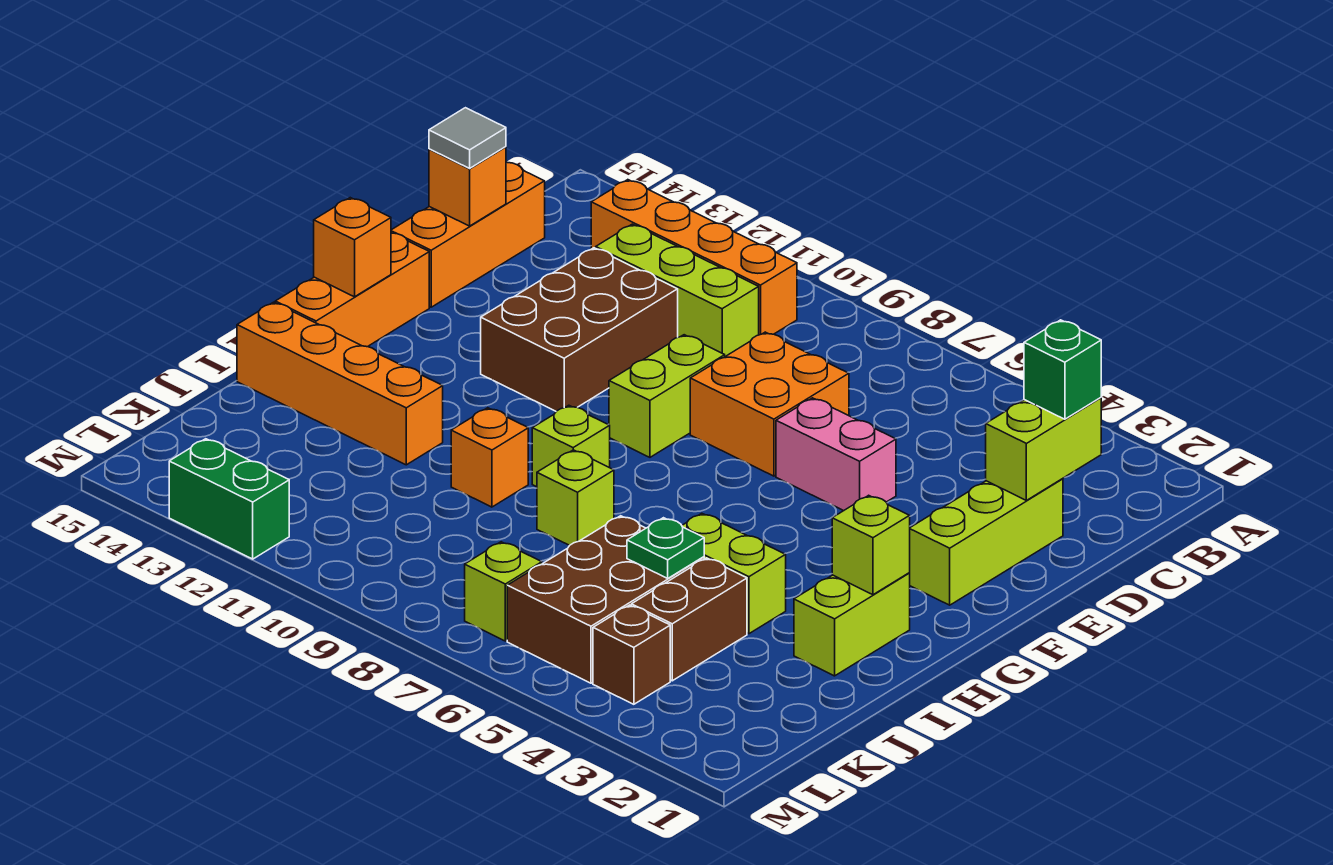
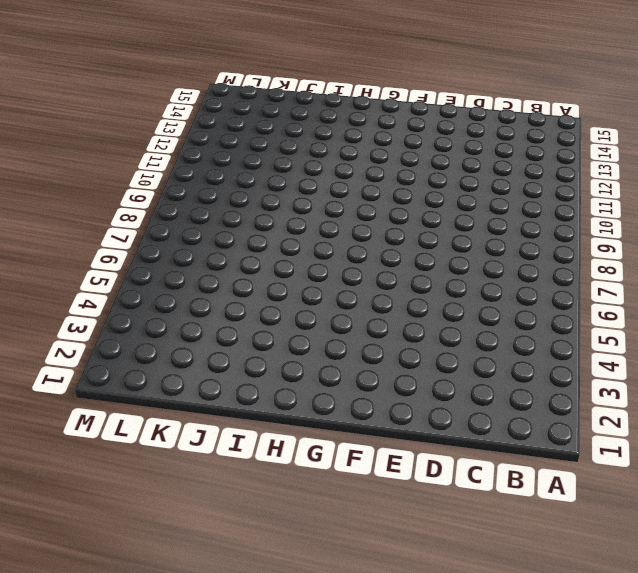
none -> orange brick B10:B13 level 1
none -> lime brick C10:C12 level 1
none -> orange brick C15:E15 level 1

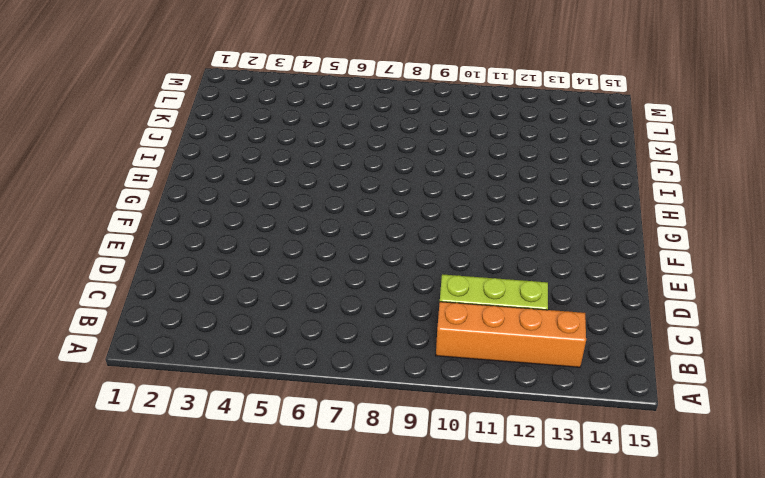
none -> orange brick C15:E15 level 1
none -> lime brick D2:F2 level 1
none -> orange brick D7:E8 level 1

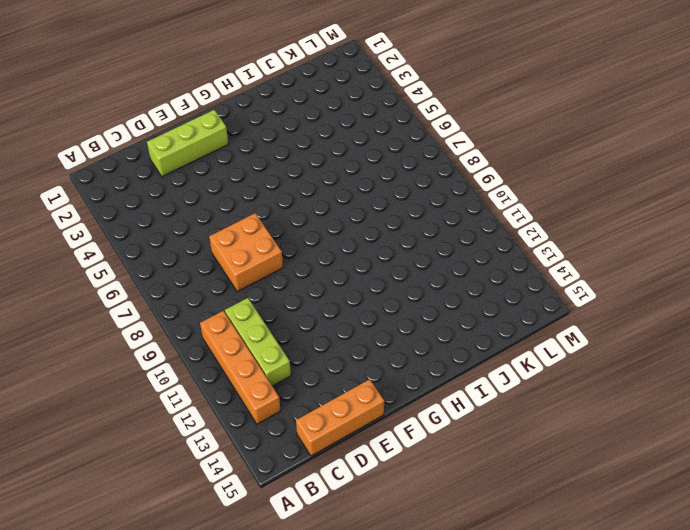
none -> brown brick D11:F12 level 1
none -> pink brick E5:E6 level 1
none -> lime brick E9:F9 level 1

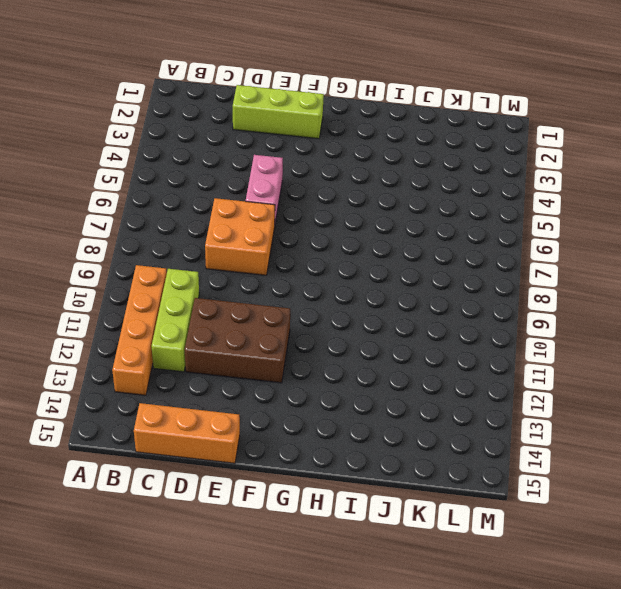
none -> lime brick E9:F9 level 1
none -> orange brick F15:H15 level 1
none -> lime brick H2:I2 level 1

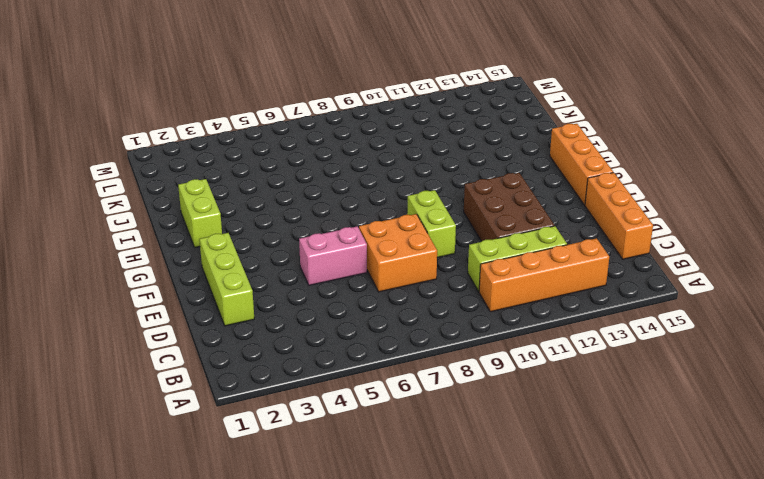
none -> lime brick H9 level 1
none -> lime brick I4:I5 level 1
none -> lime brick I8 level 1

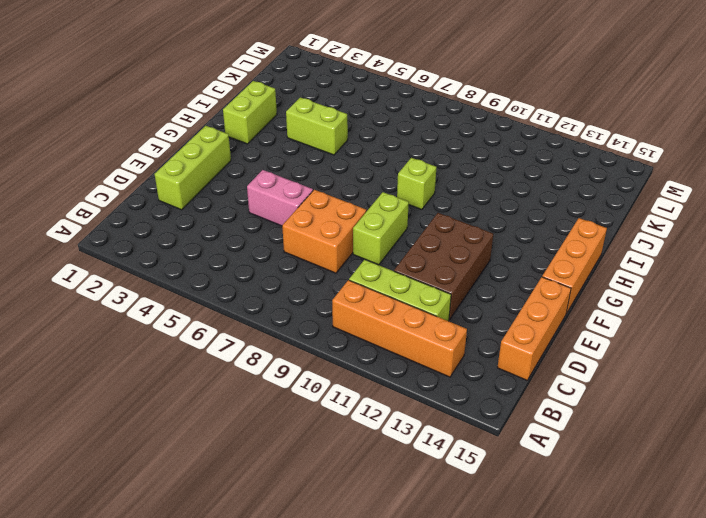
none -> lime brick I8 level 1
none -> orange brick I10 level 1
none -> orange brick I12:I15 level 1

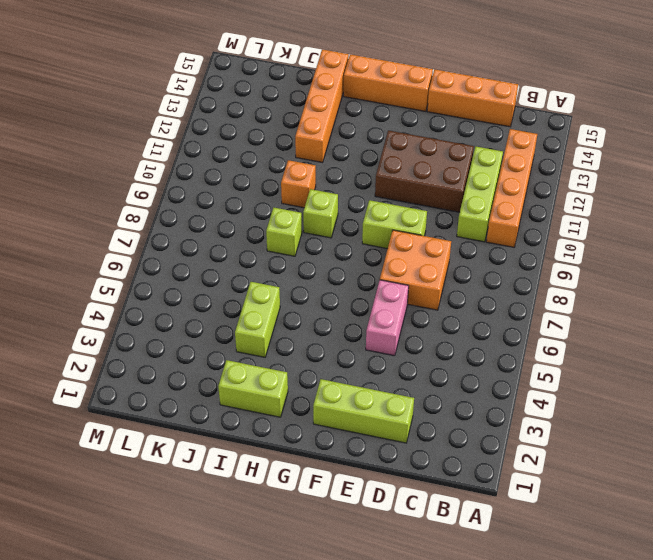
none -> brown brick J4:K4 level 1
none -> brown brick J5:L6 level 1
none -> brown brick L4 level 1

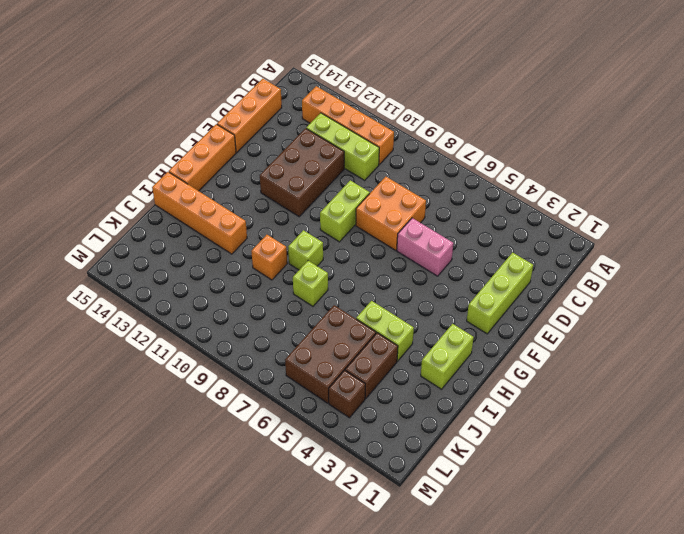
none -> lime brick L7 level 1
none -> green brick M12:M13 level 1
none -> lime brick C2:D2 level 2

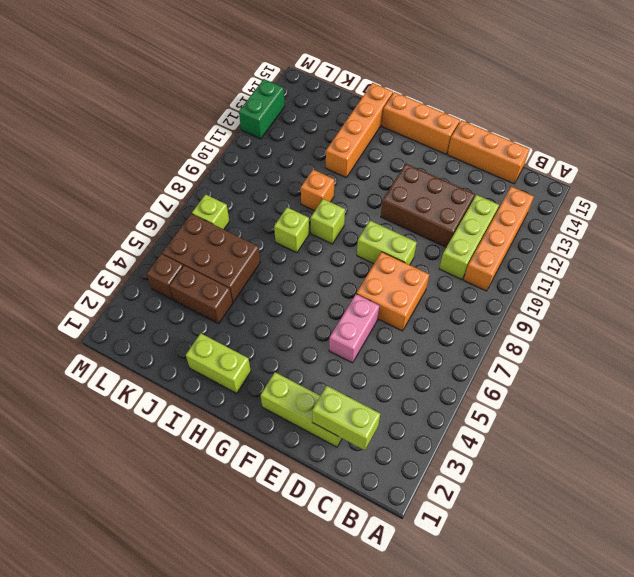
none -> lime brick I4:I5 level 1
none -> orange brick D15 level 2
none -> orange brick G15 level 2

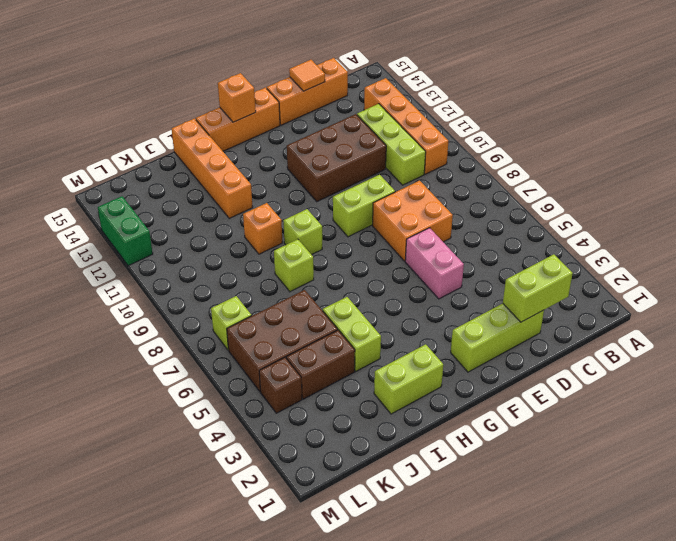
orange tile D15 level 2 -> orange brick D15 level 2
none -> lime brick H2 level 2
none -> green plate J5 level 2
none -> green brick C2 level 3

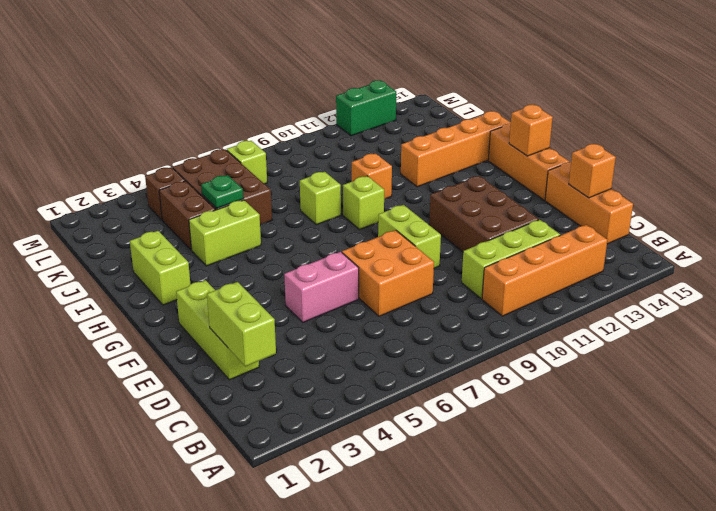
none -> lime brick H2 level 2
none -> green brick C2 level 3
none -> grey tile D15 level 3

